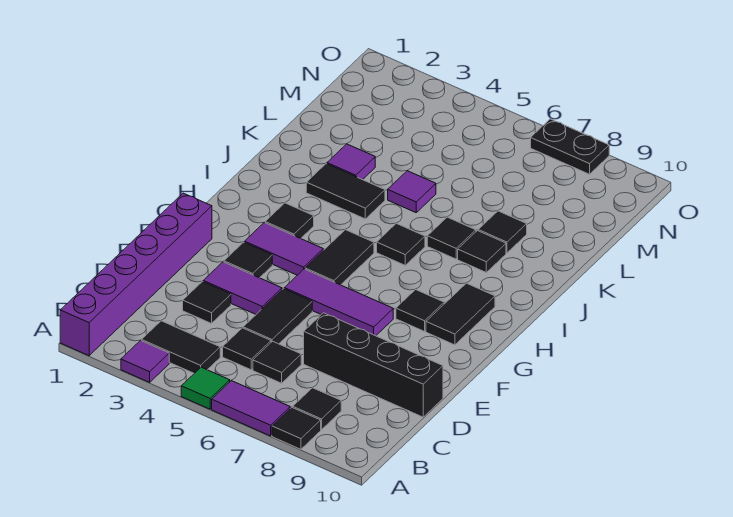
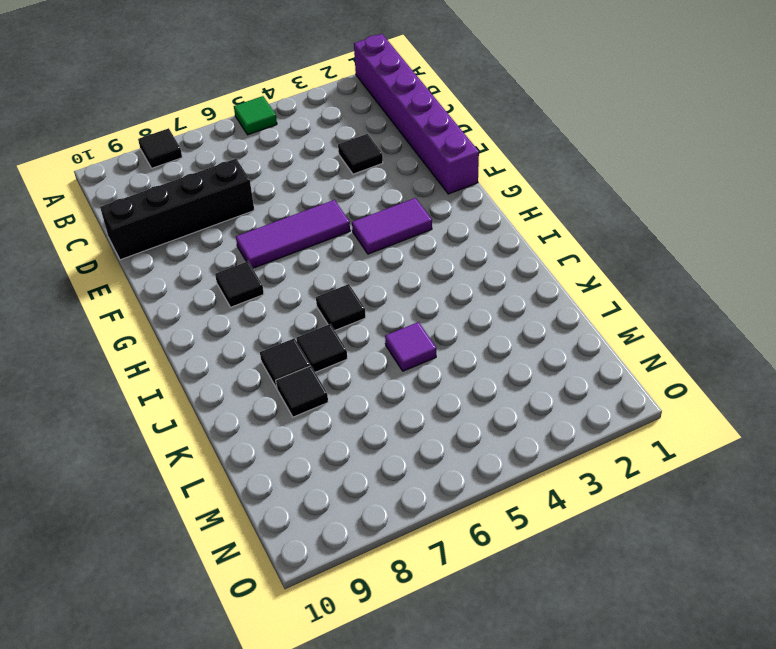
none -> purple tile A3 level 1
none -> purple tile A6:A7 level 1
none -> black tile B3:B4 level 1

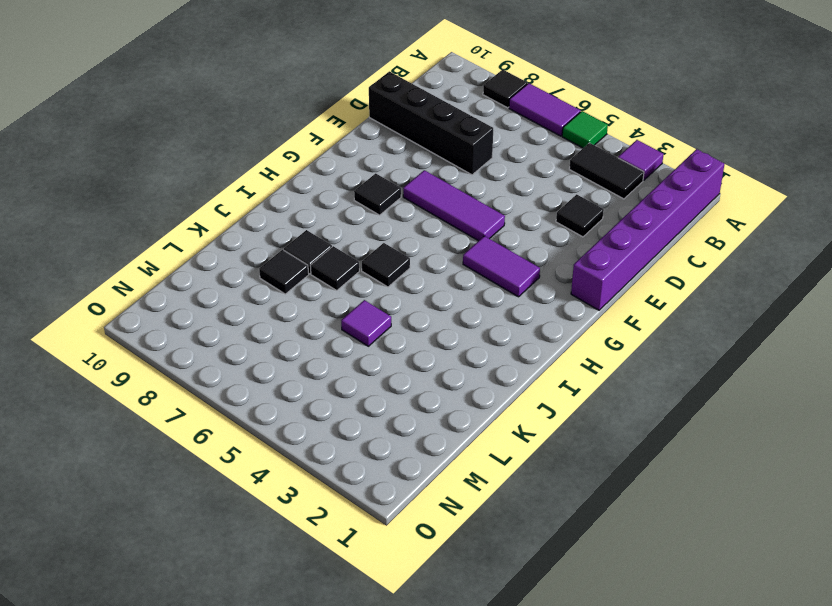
none -> black tile B8 level 1
none -> black tile C5 level 1
none -> black tile C6 level 1

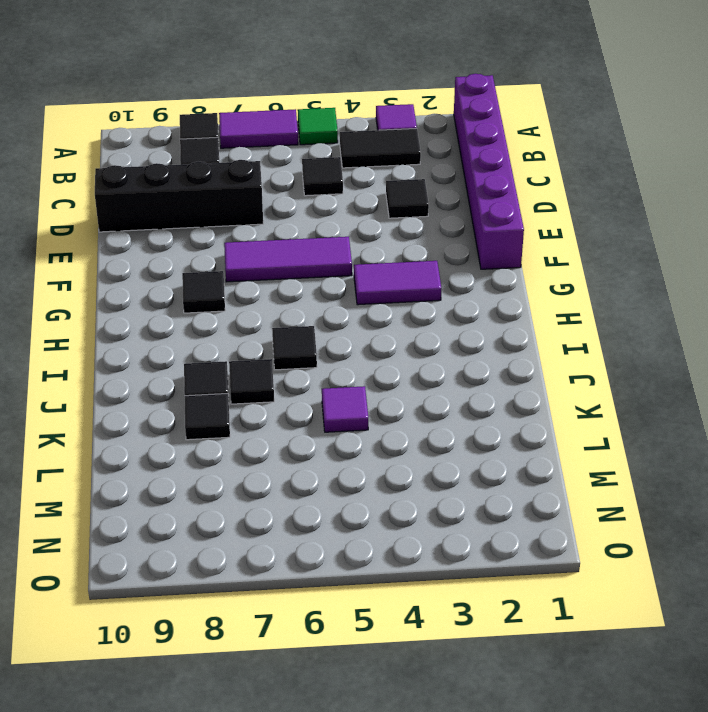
none -> black tile C6 level 1
none -> black tile D5:E5 level 1
none -> purple tile E3:E4 level 1

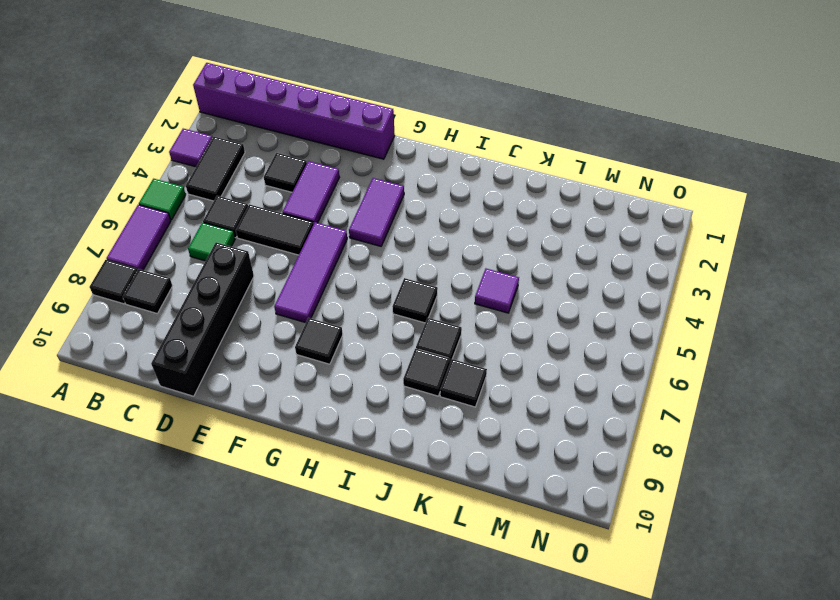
green tile C6 level 1 -> black tile C6 level 1
none -> black tile F3 level 1
none -> black tile G5:H5 level 1
none -> black tile G9:H9 level 1

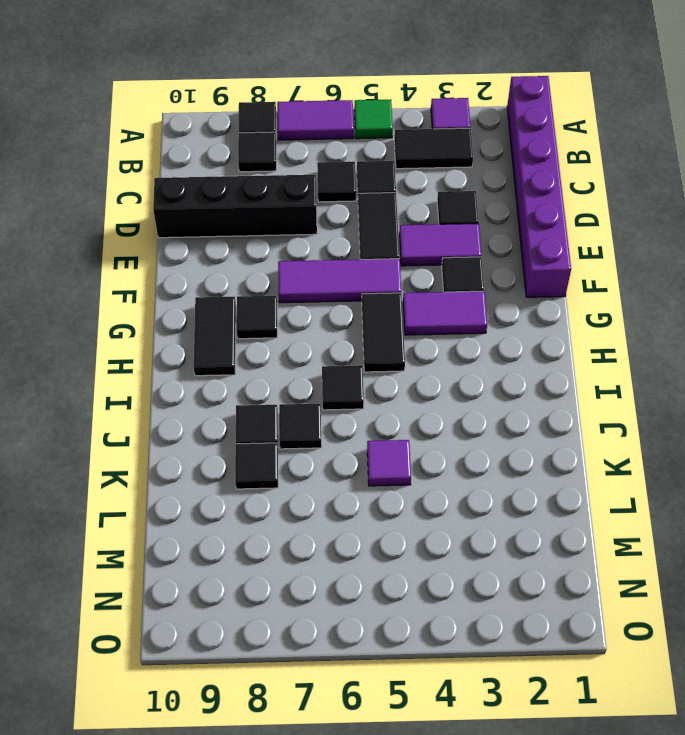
none -> black tile H3 level 1
none -> black tile J3:J4 level 1
none -> purple tile K3 level 1

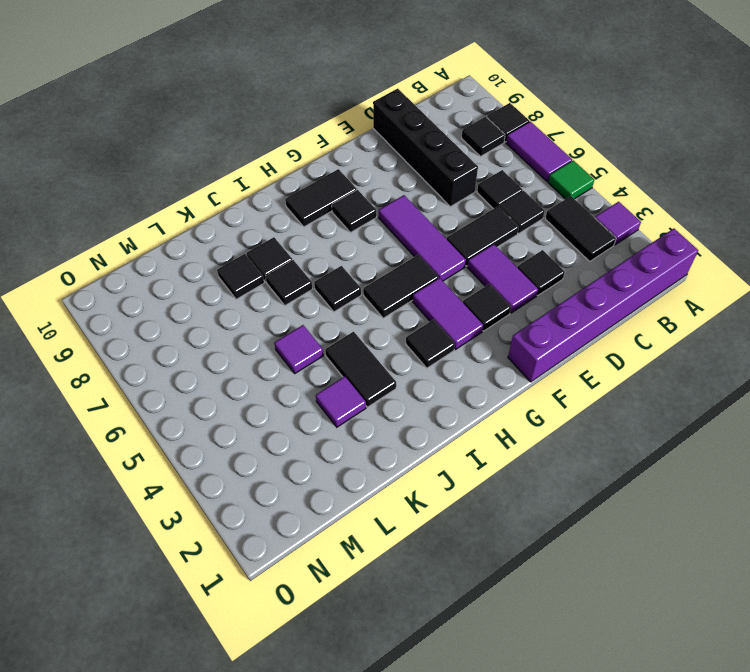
none -> black plate O7:O8 level 1

